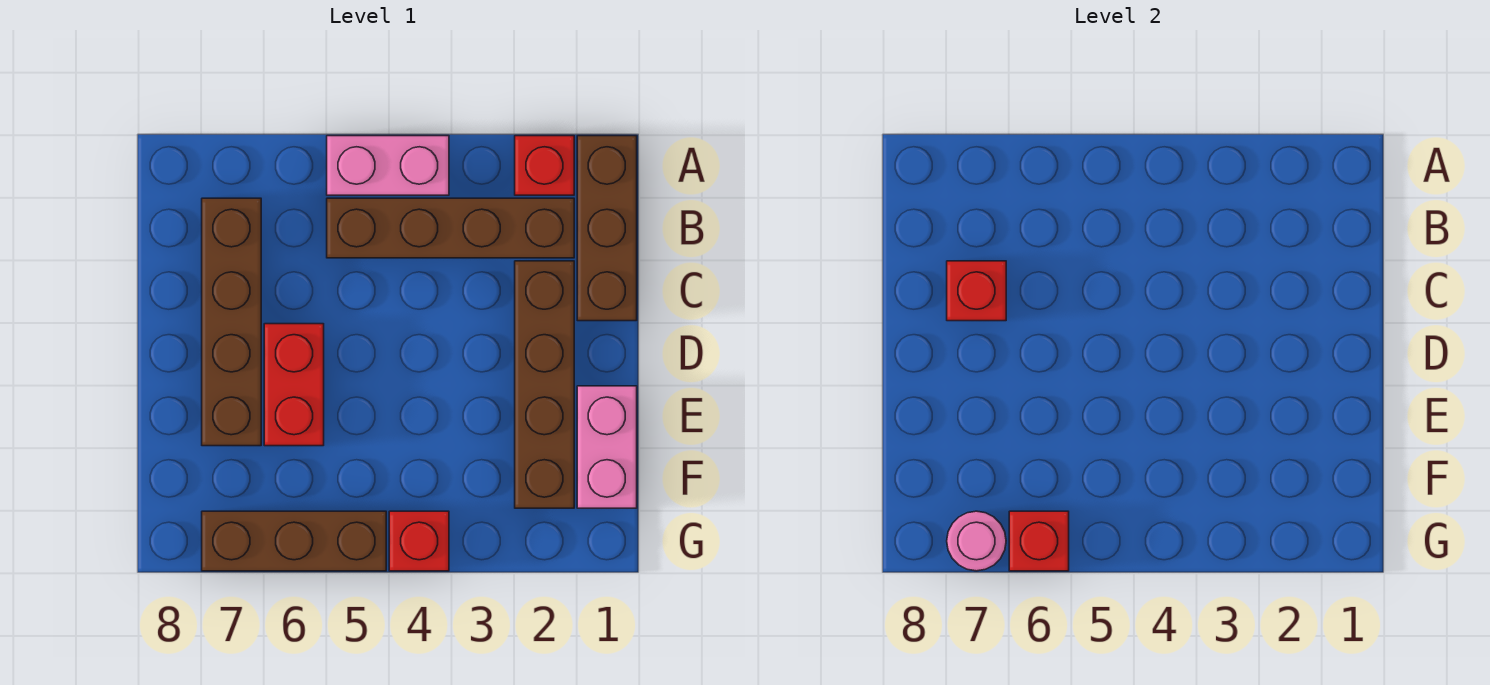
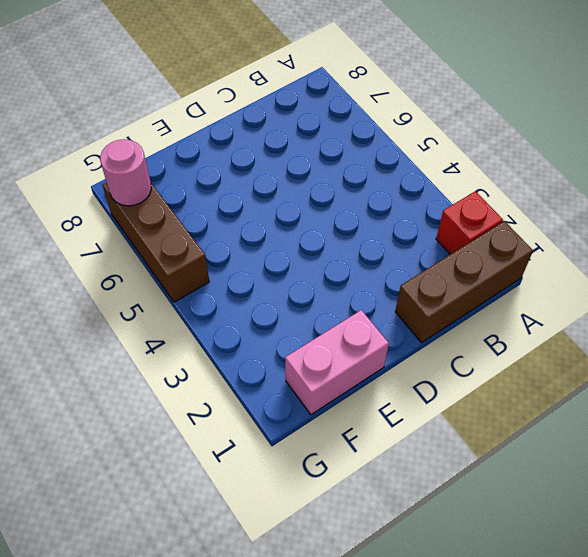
none -> pink brick A4:A5 level 1
none -> brown brick B2:B5 level 1
none -> brown brick B7:E7 level 1

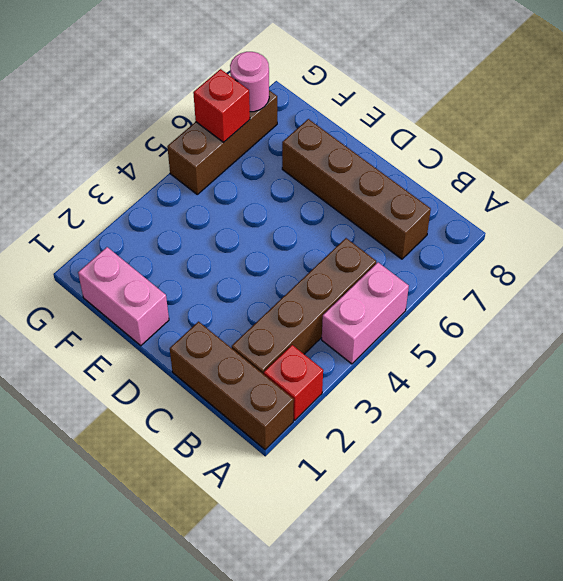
none -> brown brick C2:F2 level 1
none -> red brick D6:E6 level 1
none -> red brick G4 level 1

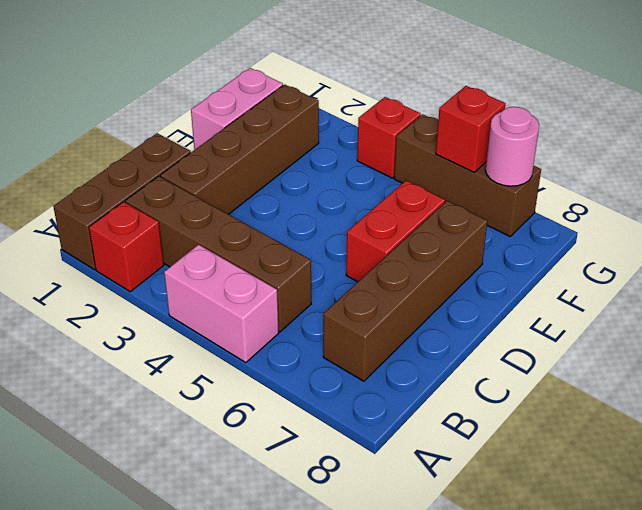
none -> red brick C7 level 2

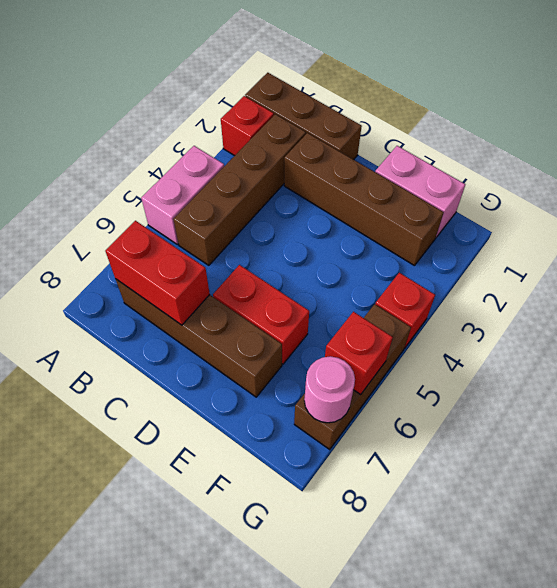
red brick B7:C7 level 2 -> red brick C7 level 2

